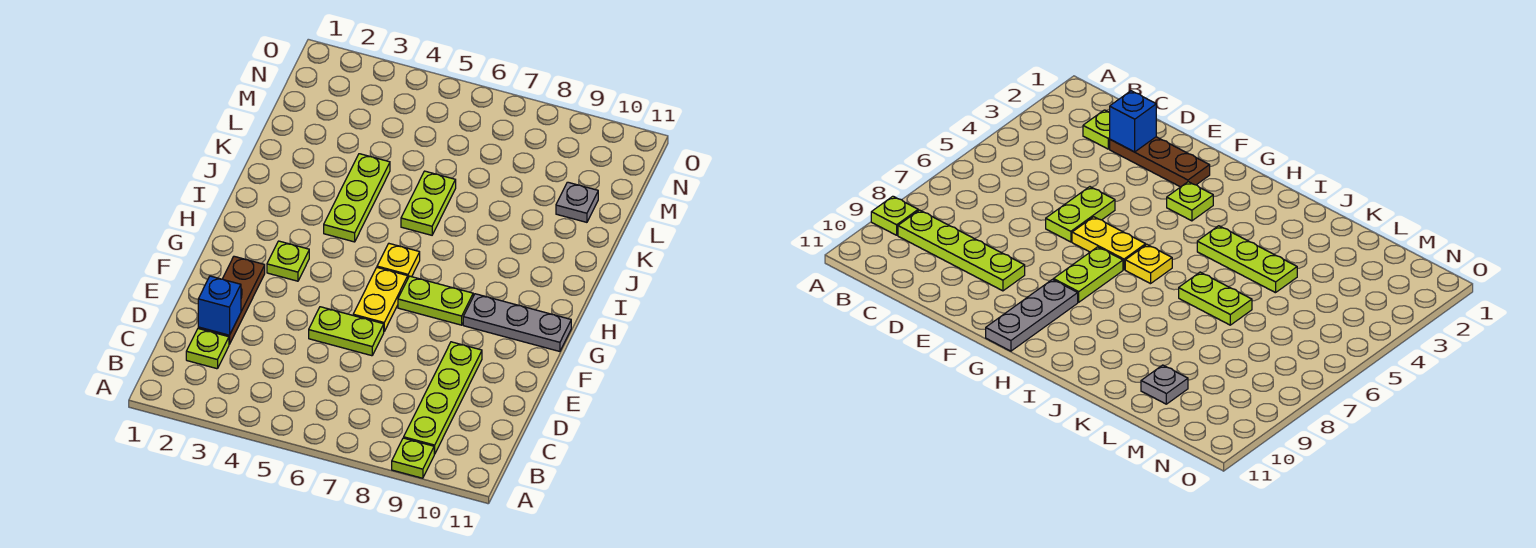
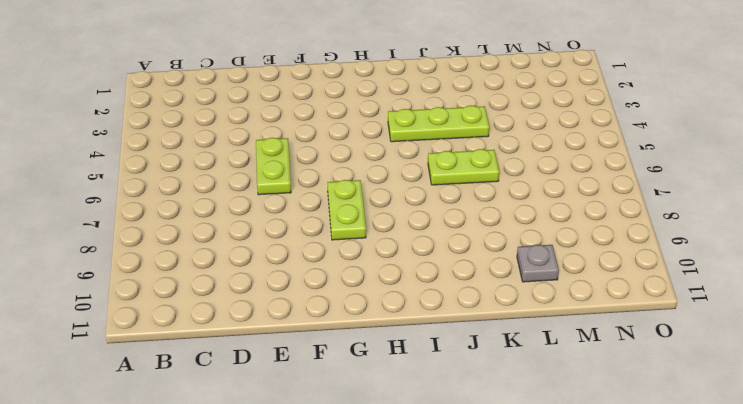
none -> lime plate A9 level 1
none -> lime plate B9:E9 level 1
none -> lime plate C2 level 1

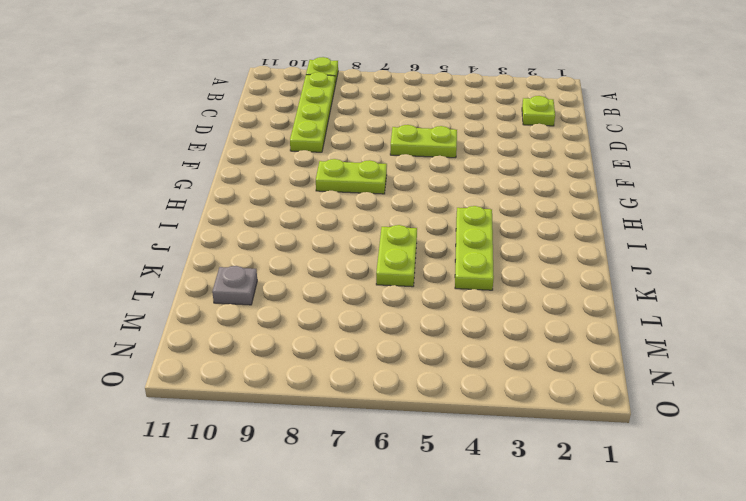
none -> brown plate D2:F2 level 1
none -> yellow plate F6:G6 level 1
none -> lime plate G3 level 1

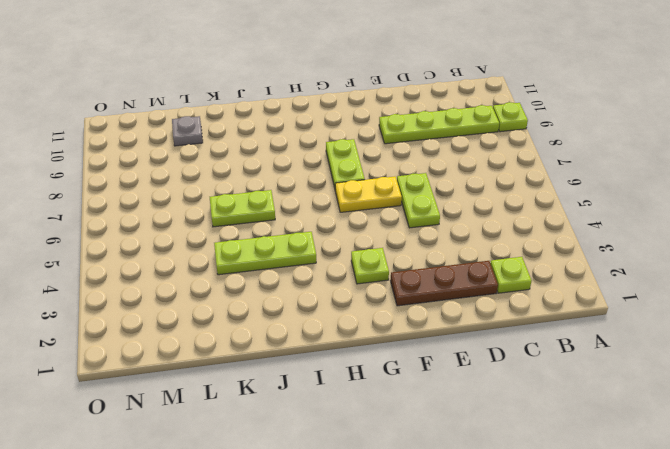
none -> grey plate G9:G11 level 1
none -> yellow plate H6 level 1
none -> blue brick D2 level 2

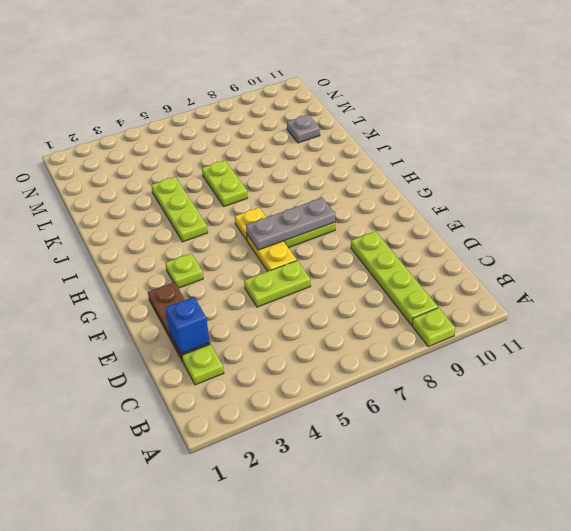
grey plate G6:G8 level 2 -> grey plate G9:G11 level 1

